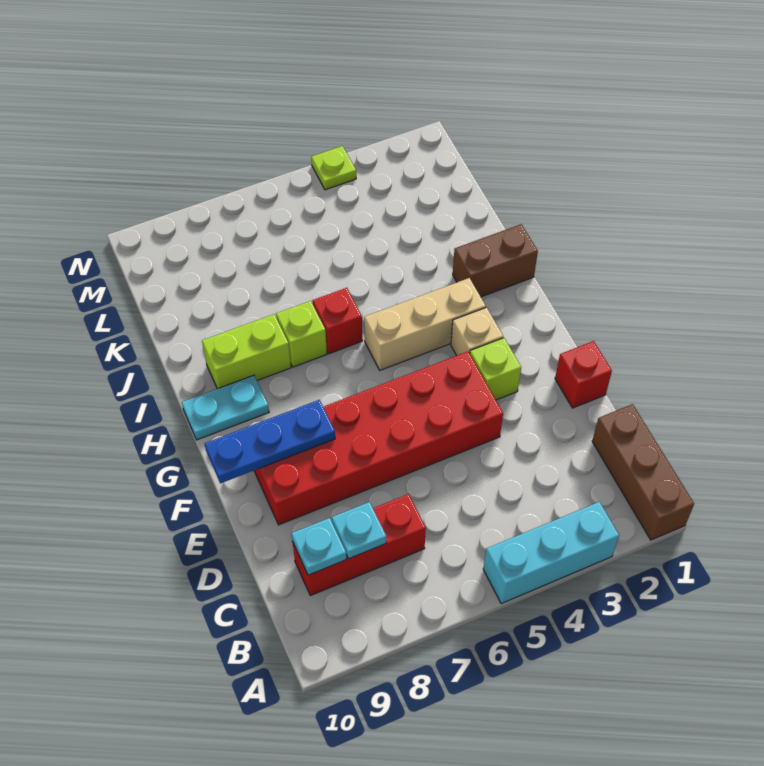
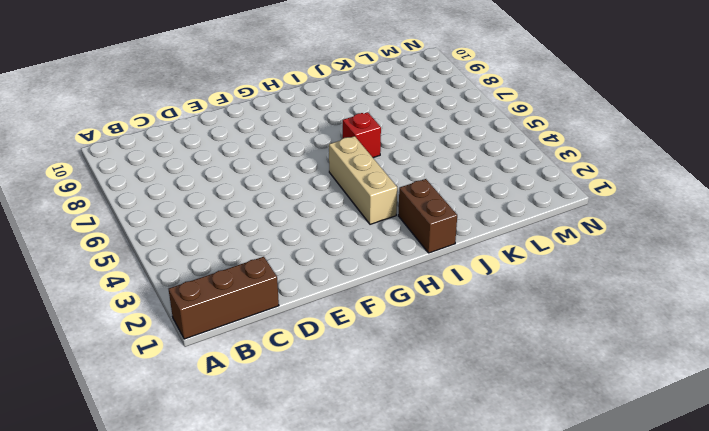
none -> cyan brick A3:A5 level 1
none -> red brick C7:C9 level 1
none -> red brick E1 level 1

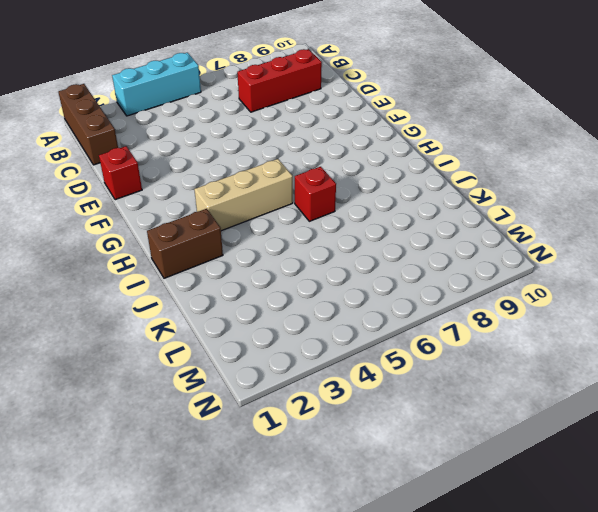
none -> red brick E4:F9 level 1
none -> lime brick F3 level 1
none -> tan brick G3 level 1

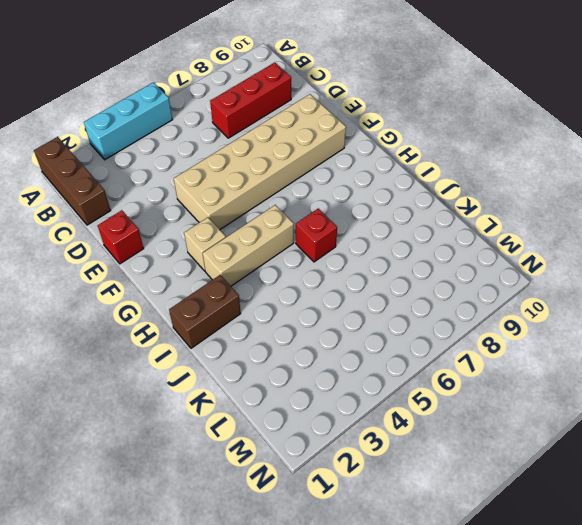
tan brick E4:F9 level 1 -> red brick E4:F9 level 1
none -> lime brick F3 level 1
none -> cyan plate H9:H10 level 1
none -> lime brick I7 level 1

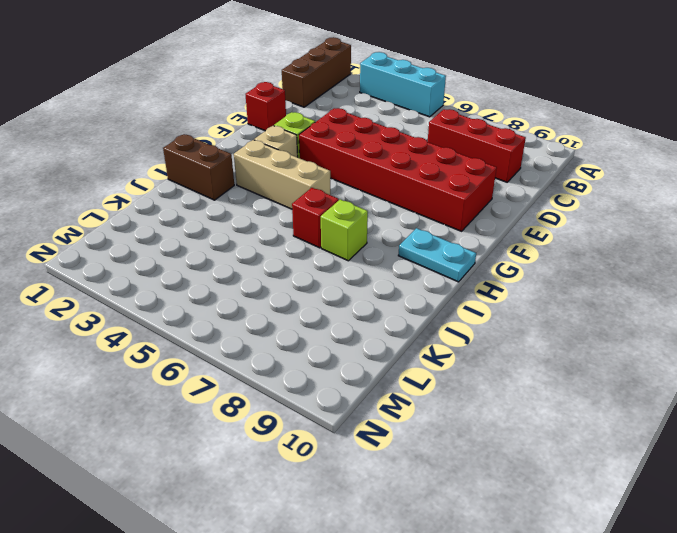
none -> lime brick I8:I9 level 1
none -> lime plate N4 level 1
none -> cyan plate C8 level 2

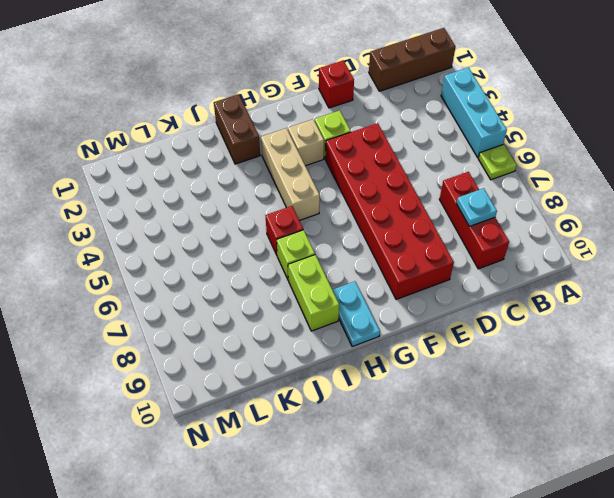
lime plate A6 level 1 -> lime plate N4 level 1
none -> cyan plate C9 level 2
none -> blue plate F8:F10 level 2

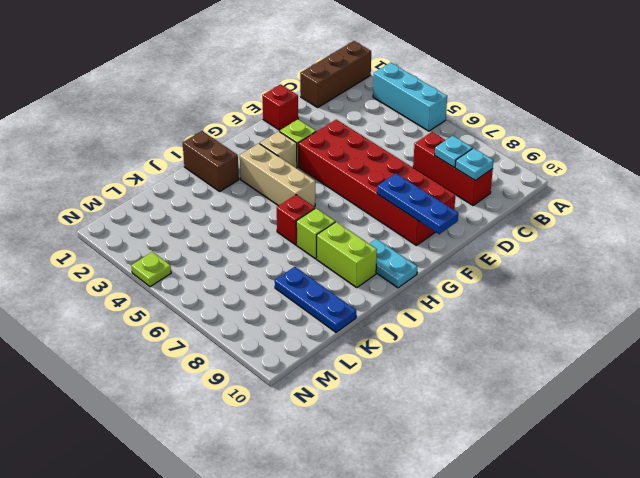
blue plate K8:K10 level 1 -> none

